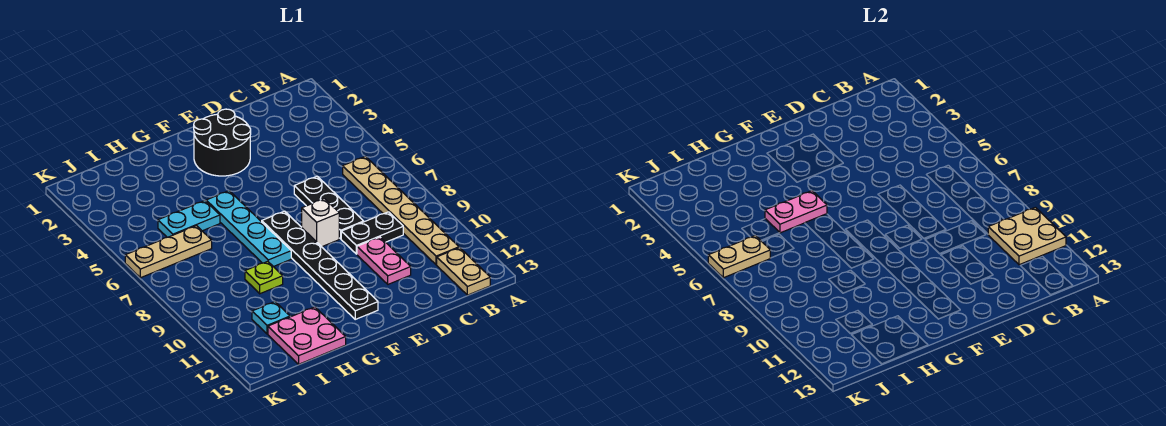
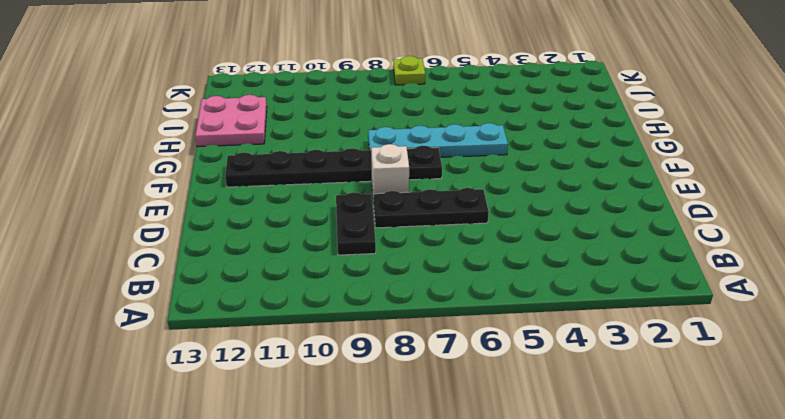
lime plate K7 level 1 -> lime plate H9 level 1
none -> tan plate B6:B11 level 1
none -> tan plate B12:B13 level 1
none -> pink plate D10:D11 level 1

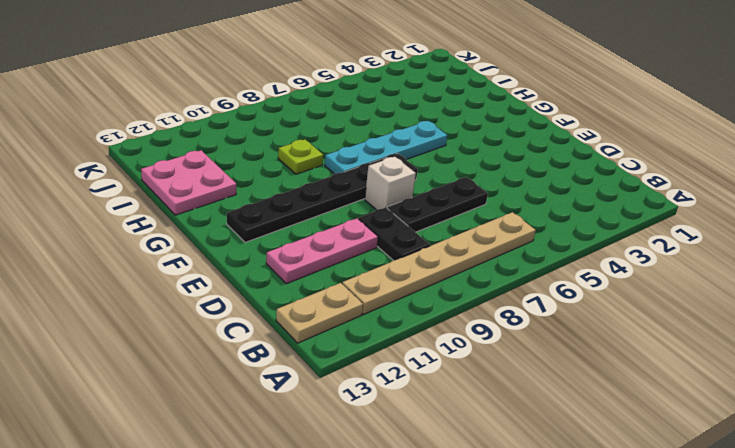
pink plate D10:D12 level 1 -> pink plate D10:D11 level 1
none -> black round brick E2:F3 level 1
none -> cyan plate H5:I5 level 1
none -> tan plate I6:K6 level 1

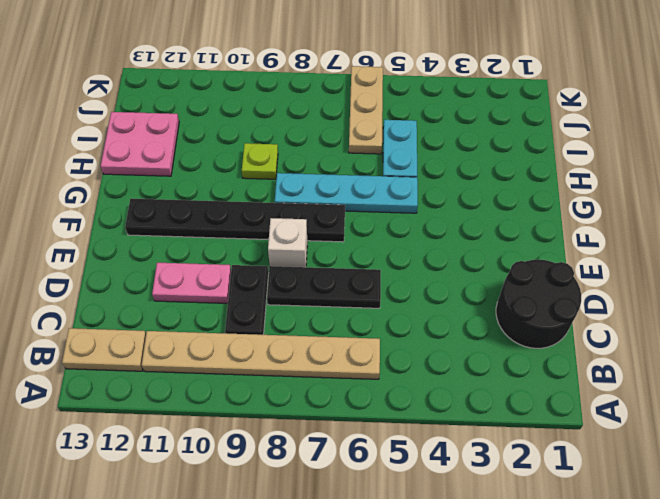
black round brick C1:D2 level 1 -> black round brick E2:F3 level 1
none -> cyan plate I11 level 1
none -> tan plate A10:B11 level 2
none -> pink plate G5:H5 level 2

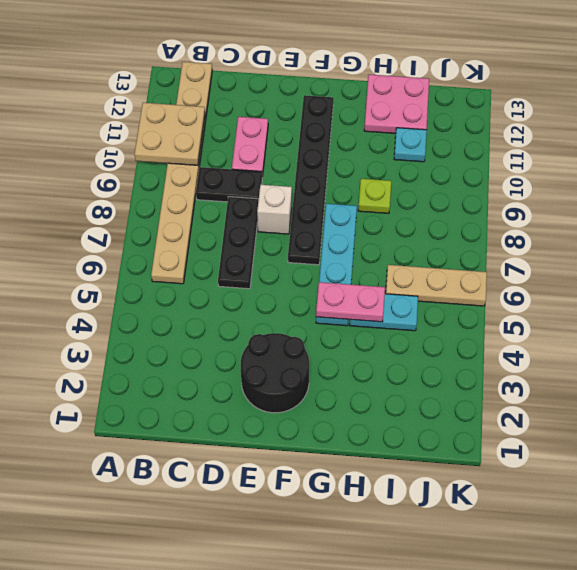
none -> tan plate J6:K6 level 2

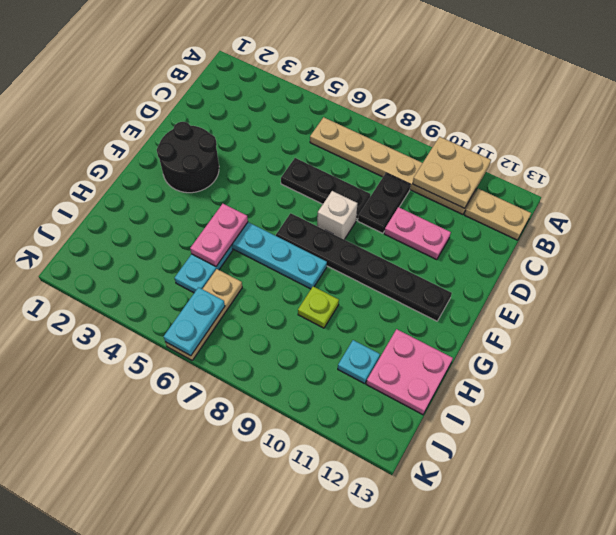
cyan plate J6:K6 level 2 -> tan plate J6:K6 level 2

